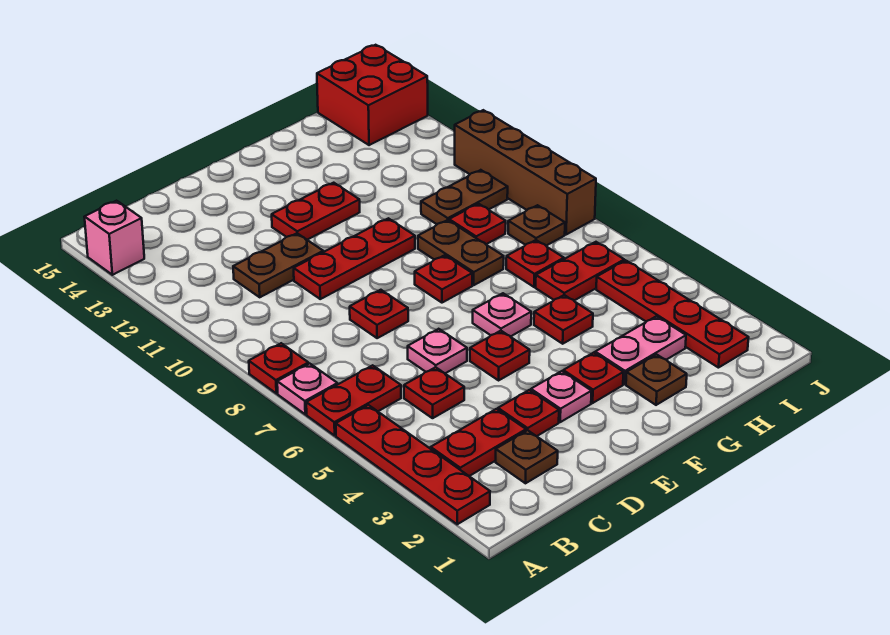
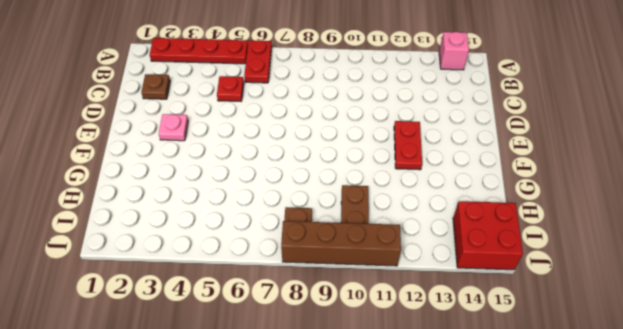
none -> pink plate A7 level 1
none -> red plate A8 level 1
none -> red plate B3:C3 level 1
none -> brown plate C11:D11 level 1

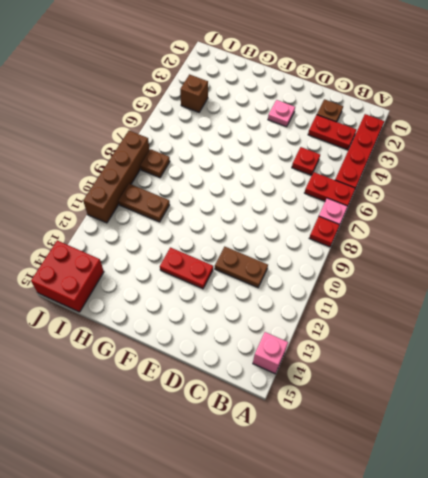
brown brick I4 level 1 -> red plate I2:I5 level 1
none -> red plate D3 level 1
none -> pink plate D6 level 1
none -> red plate D8 level 1
none -> red plate D10:F10 level 1

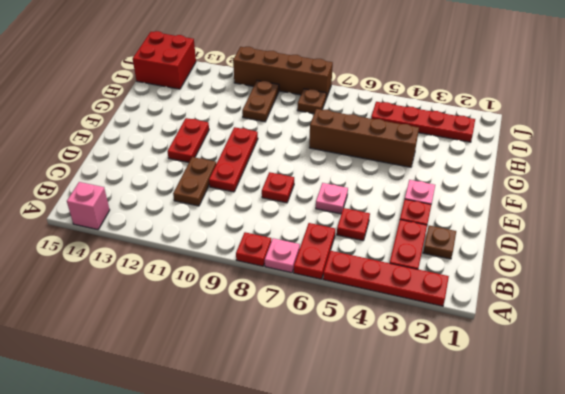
brown brick G4:G7 level 1 -> red plate G5 level 1
none -> red plate E5 level 1
none -> red plate F3 level 1
none -> pink plate F6 level 1
none -> red plate F8 level 1

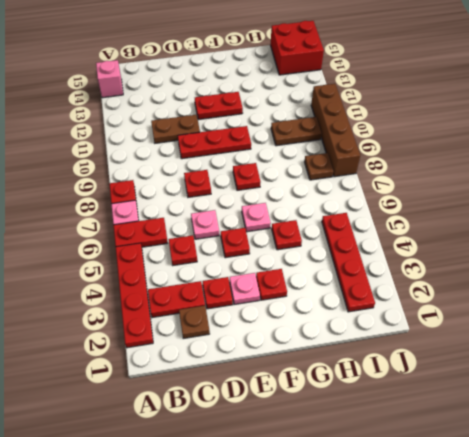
none -> brown plate G2 level 1
none -> pink plate G3:H3 level 1
none -> brown plate G8:G9 level 1
none -> red plate H6:I6 level 1

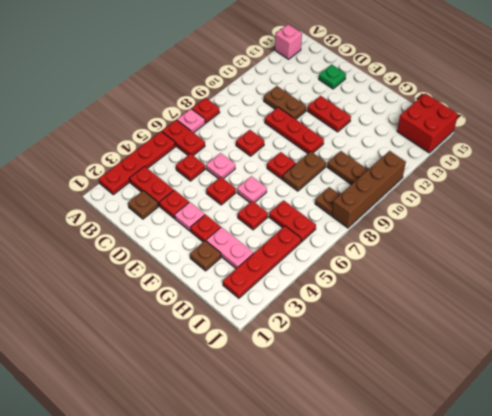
green plate D14 level 1 -> none
none -> red plate H7 level 1
none -> red plate H9 level 1

